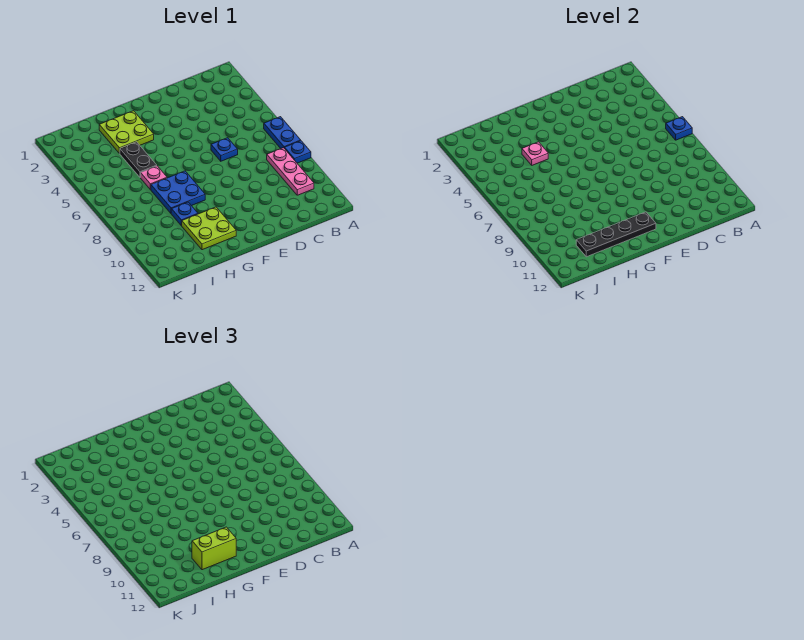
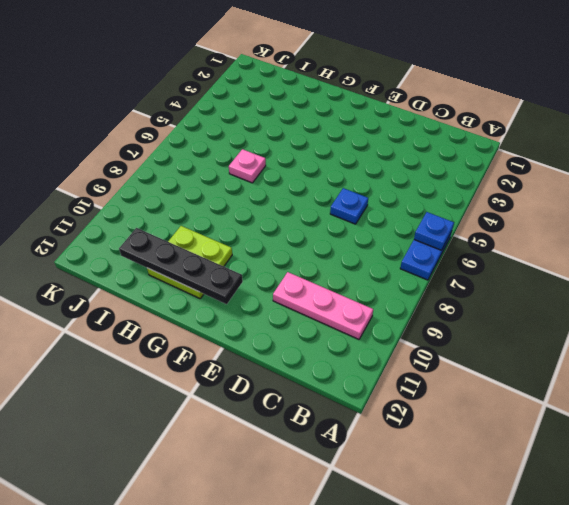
pink plate B10:D10 level 1 -> pink plate B8:B10 level 1
none -> blue plate A8 level 1
none -> lime plate G2:H3 level 1
none -> blue plate G7:H8 level 1

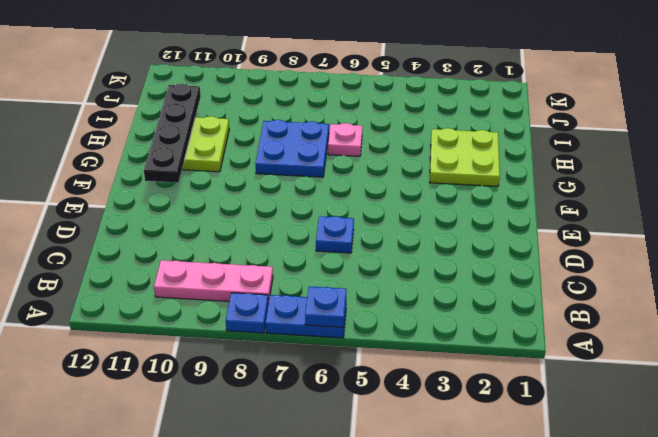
none -> black plate H4:H5 level 1
none -> blue plate H9 level 1
none -> pink plate H4 level 2

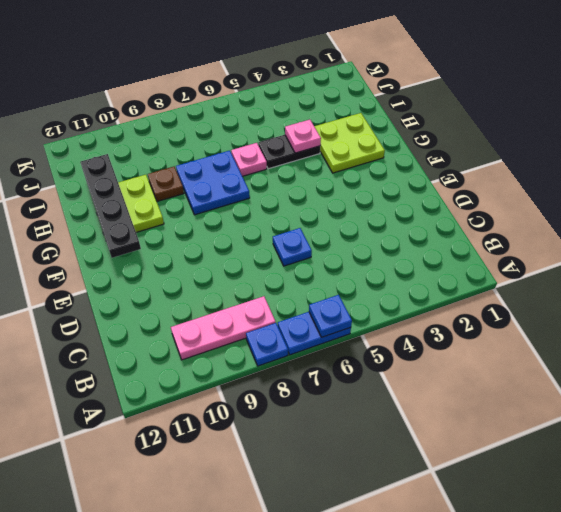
brown plate H9 level 1 -> blue plate H9 level 1
none -> lime brick G11:H11 level 3

